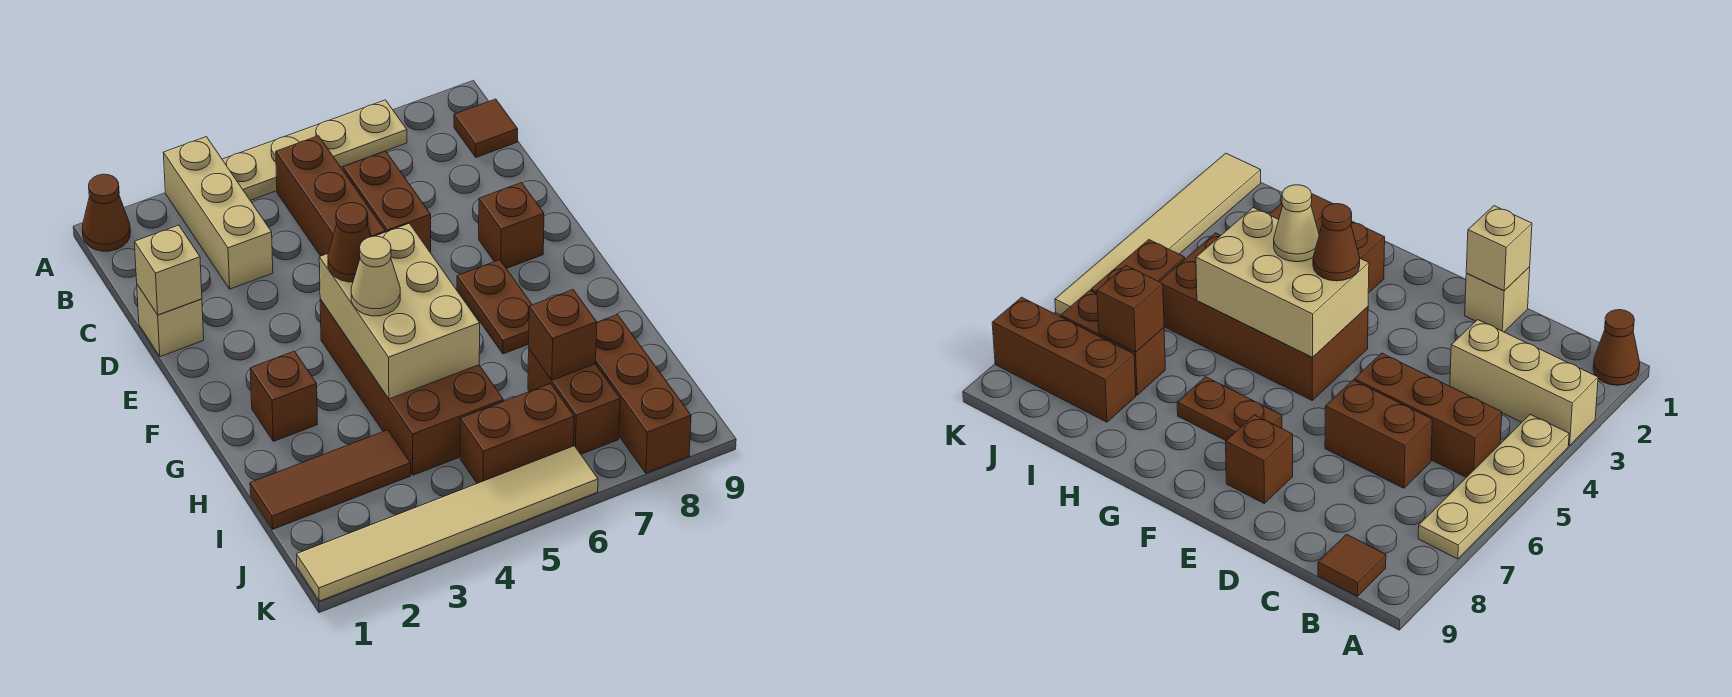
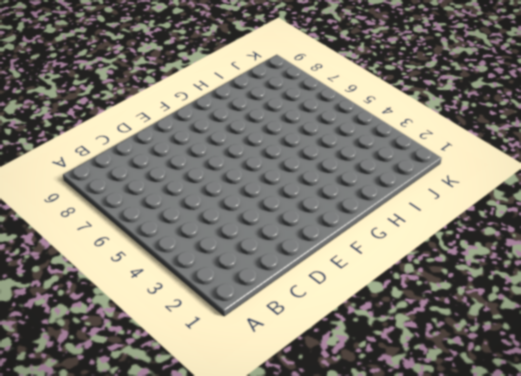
none -> brown cone A1 level 1
none -> tan brick A3:C3 level 1
none -> tan plate A4:A7 level 1

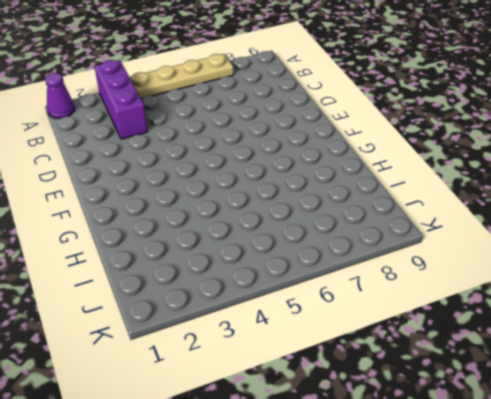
purple cone A1 level 1 -> brown cone A1 level 1
purple brick A3:C3 level 1 -> tan brick A3:C3 level 1
none -> brown brick B5:D5 level 1
none -> brown tile B9 level 1
none -> brown brick C6:D6 level 1

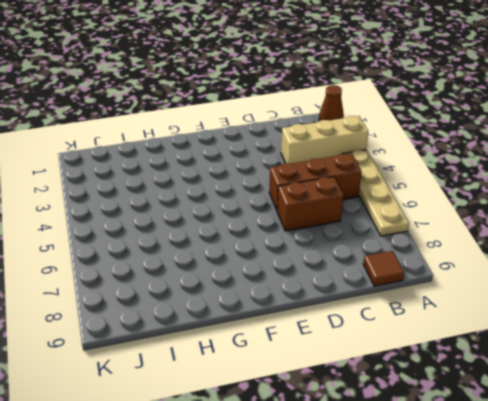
none -> tan brick D1 level 1
none -> brown brick E8 level 1
none -> brown brick F4:I5 level 1

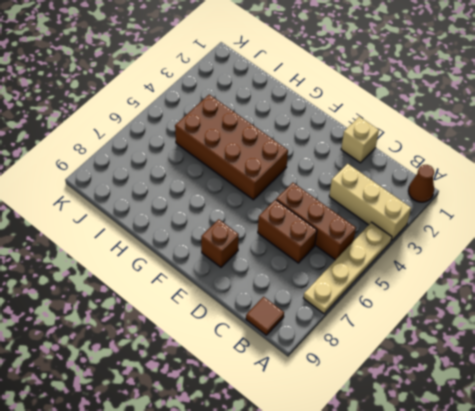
none -> brown plate F7:G7 level 1
none -> brown brick G2 level 1
none -> brown tile I1:I3 level 1

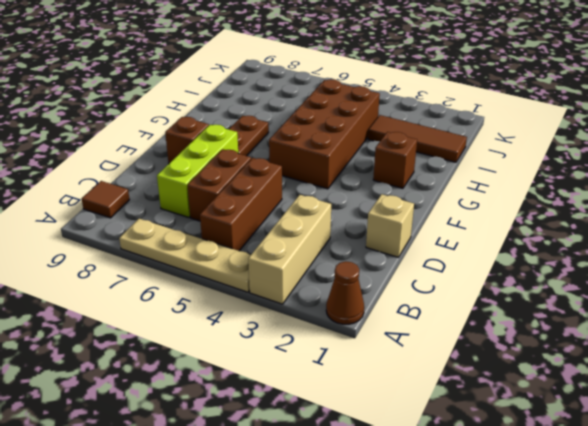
lime brick C7:E7 level 1 -> none
none -> brown brick I7:J7 level 1
none -> brown brick I8:K8 level 1
none -> brown brick J5:J6 level 1

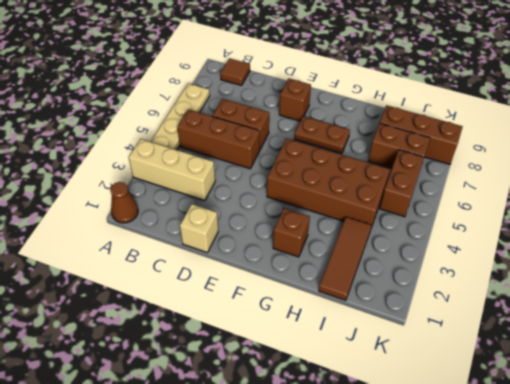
none -> tan tile K1:K6 level 1
none -> tan brick D1 level 2
none -> tan brick F4:H5 level 2

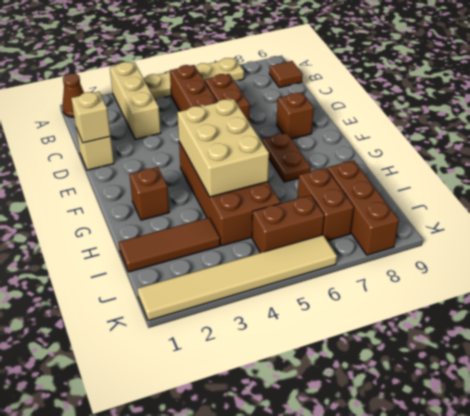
none -> brown brick I7 level 2
none -> brown cone F4 level 3
none -> tan cone G4 level 3

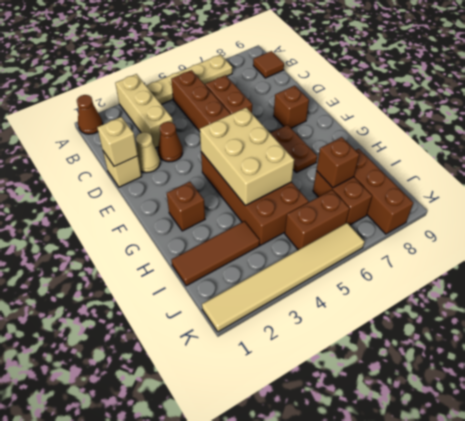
tan cone D2 level 1 -> tan cone G4 level 3
brown cone D3 level 1 -> brown cone F4 level 3

